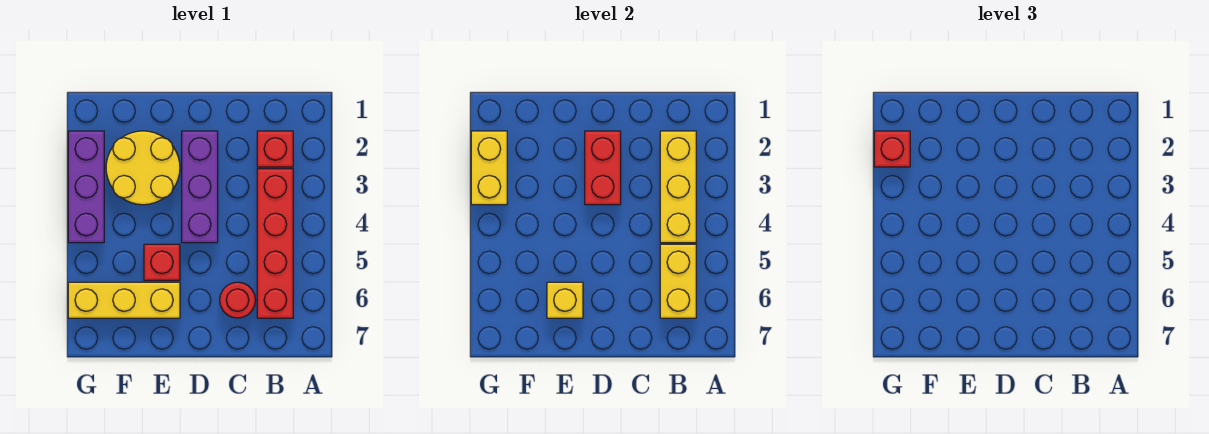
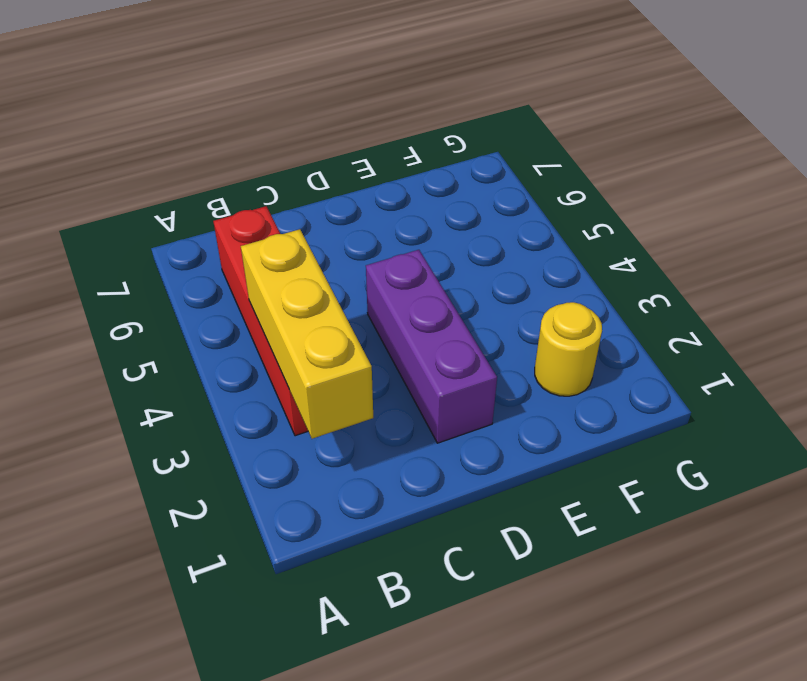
yellow round brick F2 level 1 -> yellow round brick E2:F3 level 1
none -> red brick B2 level 1
none -> red round brick C6 level 1
none -> red brick E5 level 1

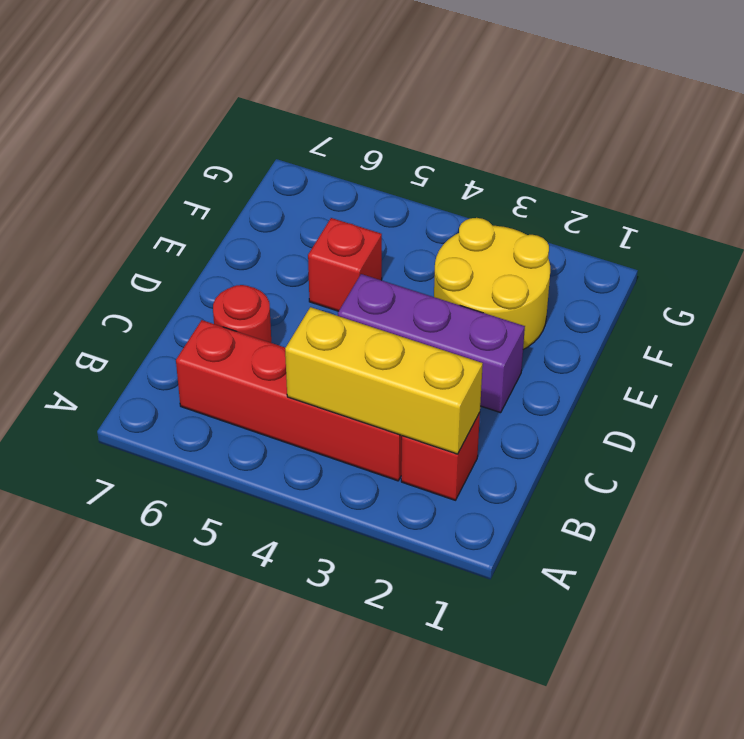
none -> yellow brick E6:G6 level 1
none -> purple brick G2:G4 level 1
none -> yellow brick B5:B6 level 2

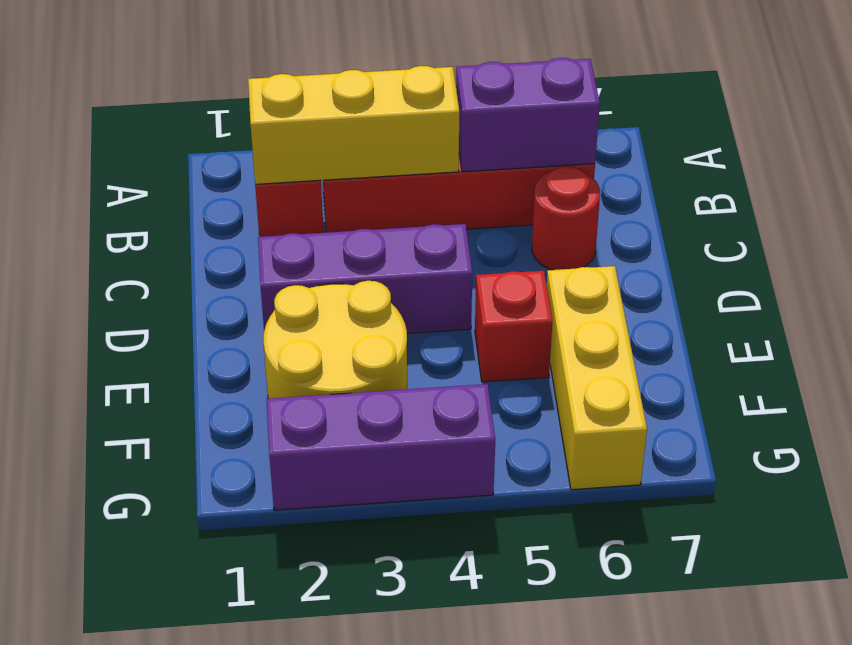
purple brick B5:B6 level 2 -> yellow brick B5:B6 level 2
none -> red brick D2:D3 level 2
none -> yellow brick E6 level 2
none -> yellow brick G2:G3 level 2

